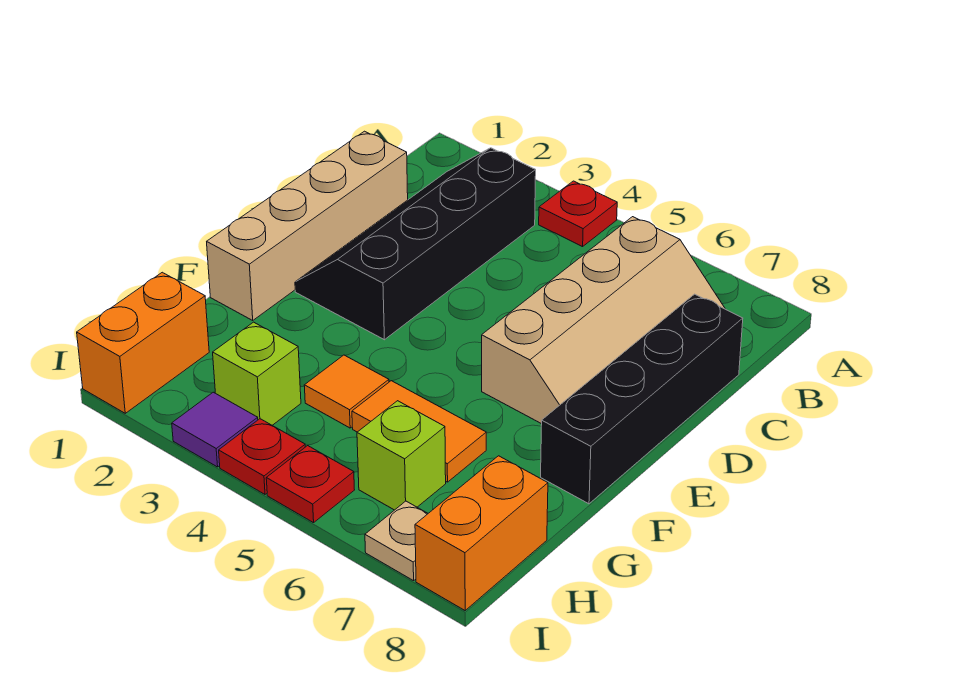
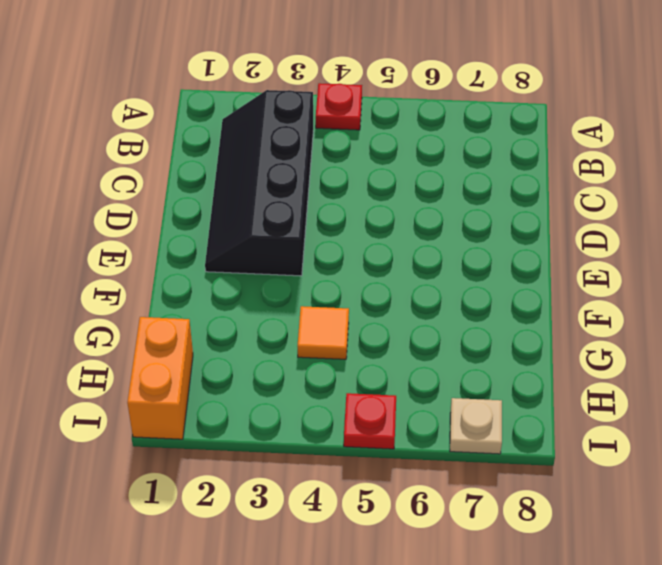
none -> tan slope B6:E7 level 1 top 6
none -> tan brick C1:F1 level 1
none -> black brick C8:F8 level 1

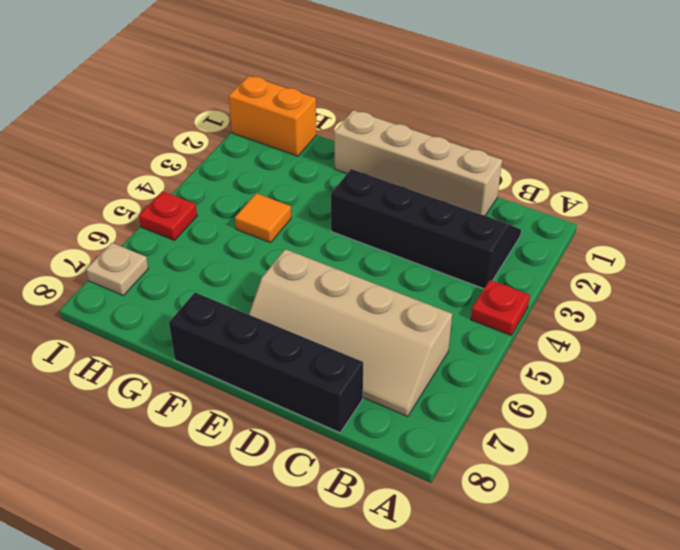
none -> orange tile G5:G6 level 1
none -> lime brick H3 level 1
none -> lime brick H6 level 1

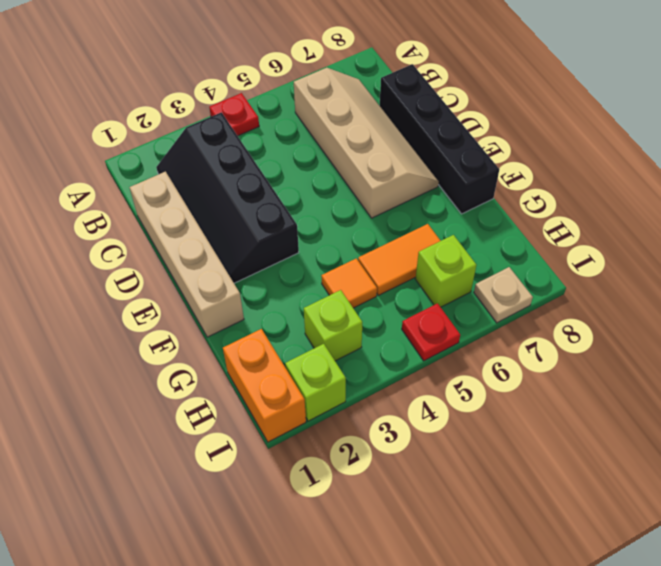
lime brick I2 level 1 -> none
none -> orange brick H8:I8 level 1
none -> purple tile I3 level 1
none -> red plate I4 level 1

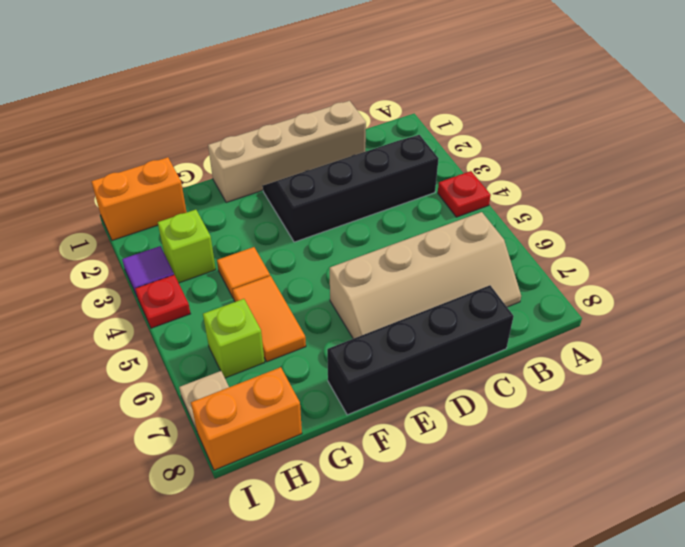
none -> red plate I5 level 1

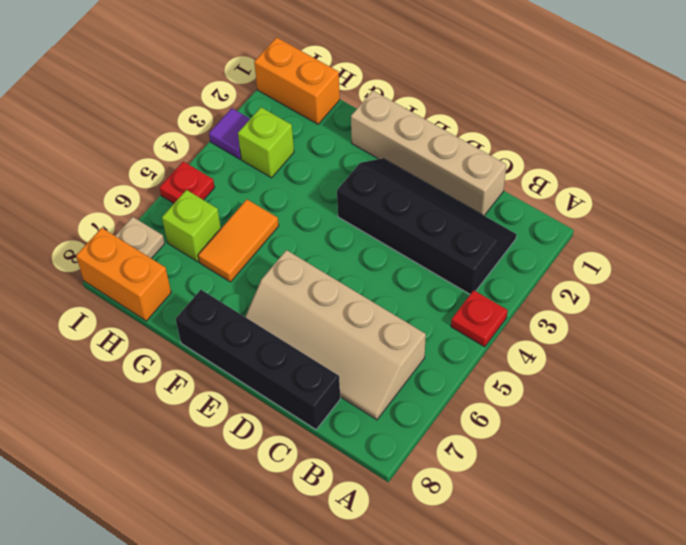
none -> orange tile G4 level 1
none -> red plate I4 level 1

